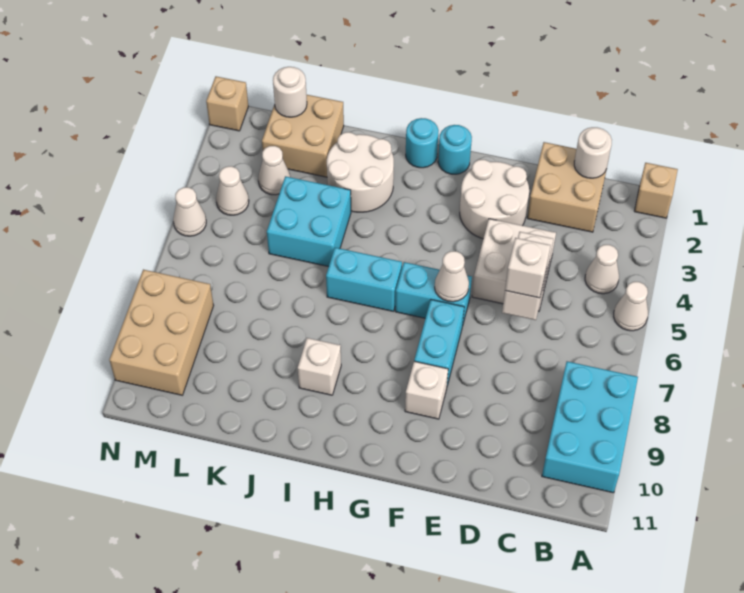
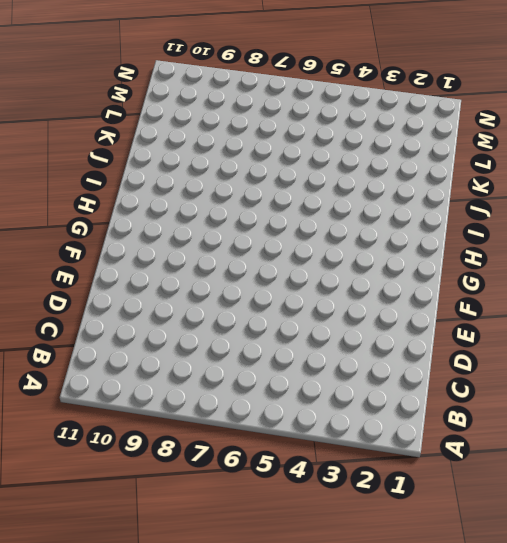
none -> tan brick A1 level 1
none -> white cone A5 level 1
none -> cyan brick A8:B10 level 1

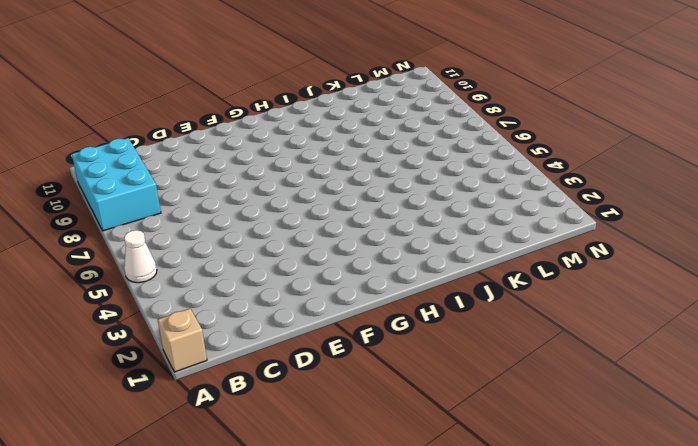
none -> white cone B4 level 1
none -> tan brick C1:D2 level 1
none -> white brick D4:E5 level 1

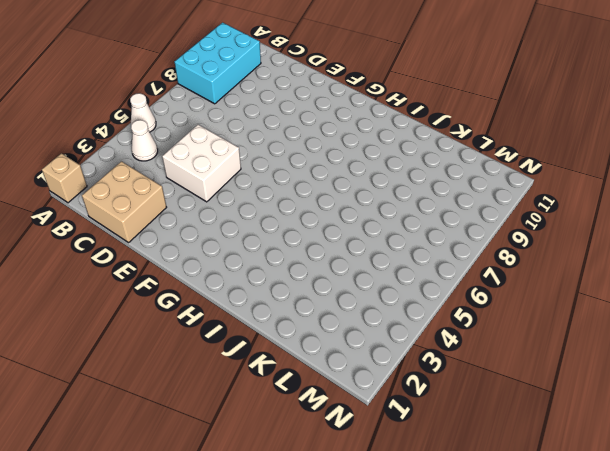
none -> white round brick E2:F3 level 1
none -> cyan brick F6:G6 level 1
none -> cyan brick F7:F8 level 1

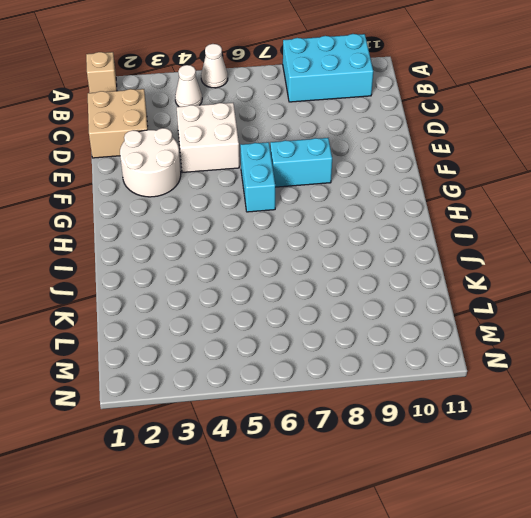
none -> white brick F9 level 1
none -> cyan round brick G1 level 1
none -> cyan round brick H1 level 1

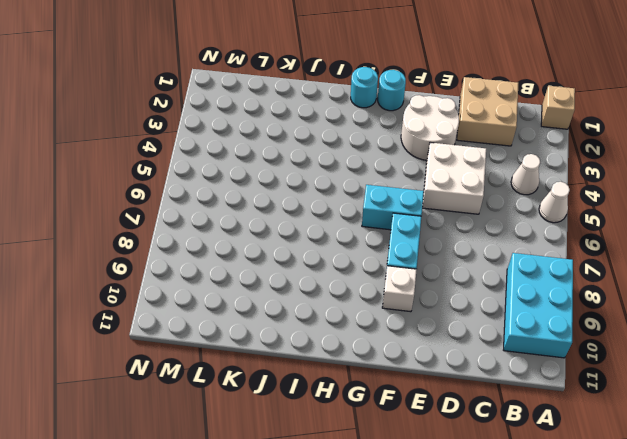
none -> cyan brick H6:I6 level 1
none -> white round brick I2:J3 level 1
none -> white brick I9 level 1

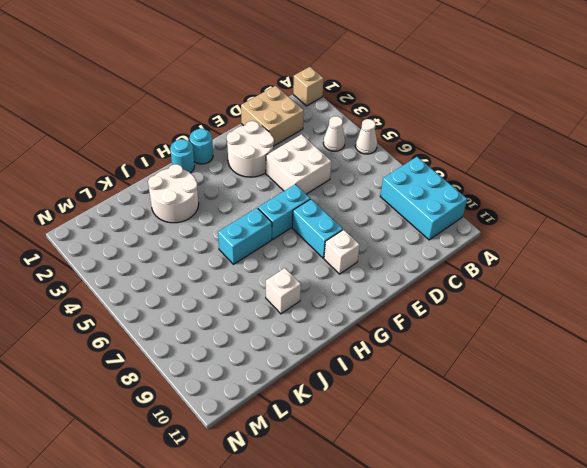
none -> cyan brick J4:K5 level 1
none -> tan brick K1:L2 level 1
none -> white cone L3 level 1

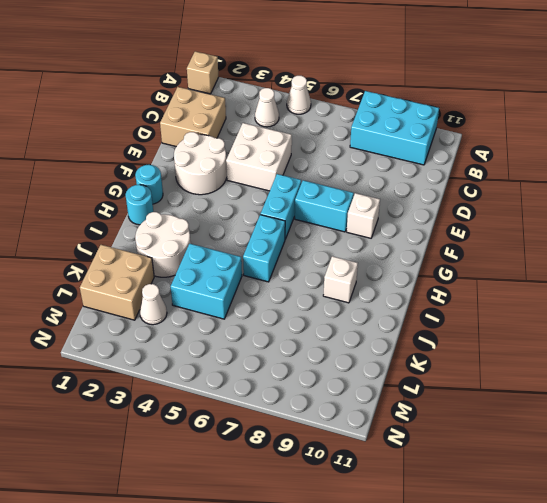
none -> white cone M4 level 1
none -> tan brick M8:N10 level 1
none -> tan brick N1 level 1

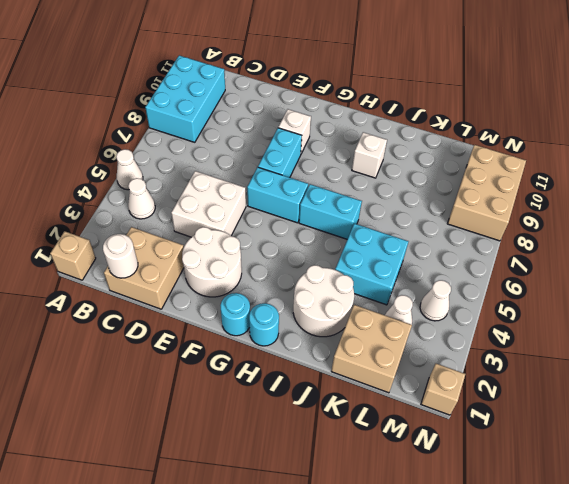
none -> white cone N5 level 1
none -> white brick D5:D6 level 2
none -> white cone F6 level 2

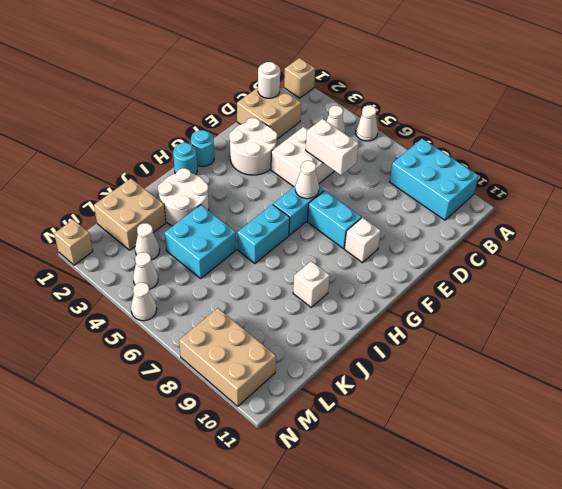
none -> white round brick L1 level 2
none -> white brick D6 level 3

